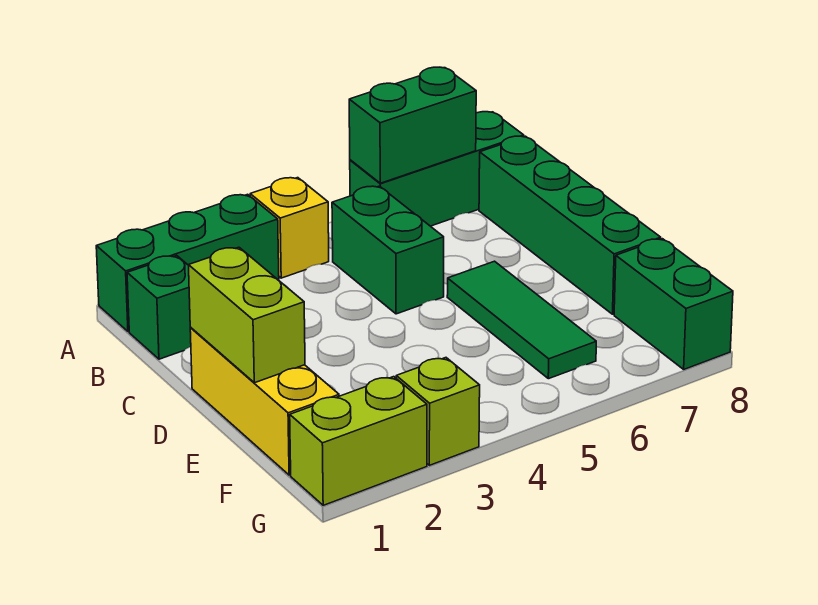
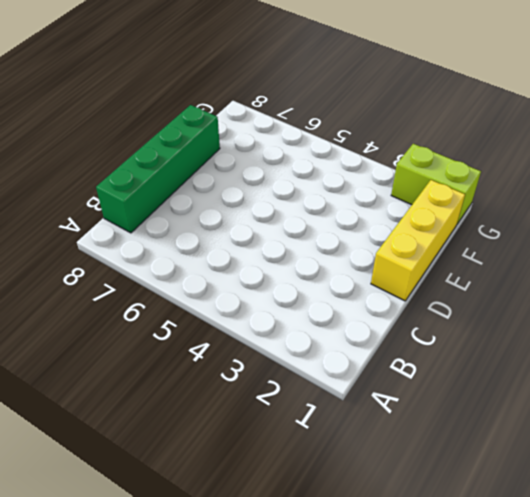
none -> green brick A1:A3 level 1
none -> yellow brick A4 level 1
none -> green brick A6:A8 level 1

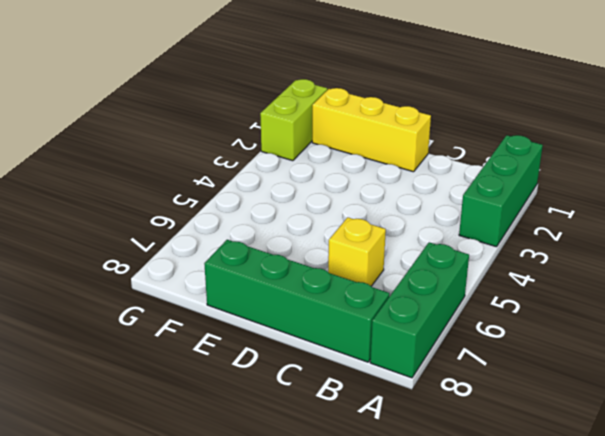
yellow brick C6 level 1 -> yellow brick A4 level 1
none -> green brick B1 level 1
none -> green brick B5:C5 level 1
none -> green tile D6:F6 level 1

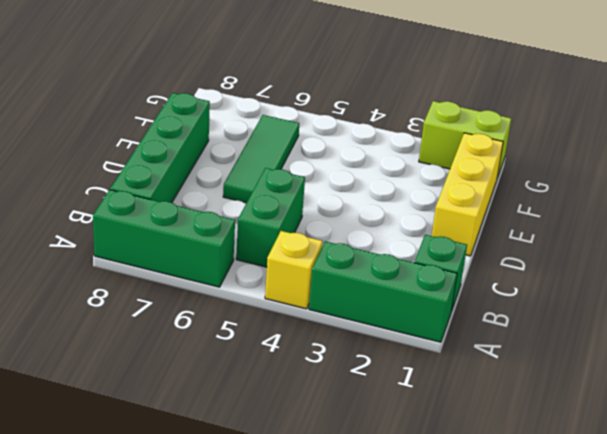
none -> green brick F8:G8 level 1
none -> lime brick G3 level 1
none -> green brick A6:A7 level 2

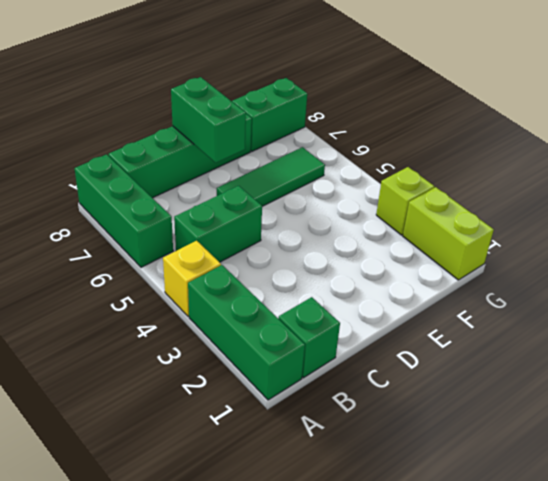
green brick D7:D8 level 2 -> green brick A6:A7 level 2
none -> yellow brick D1:F1 level 1
none -> lime brick D1:E1 level 2

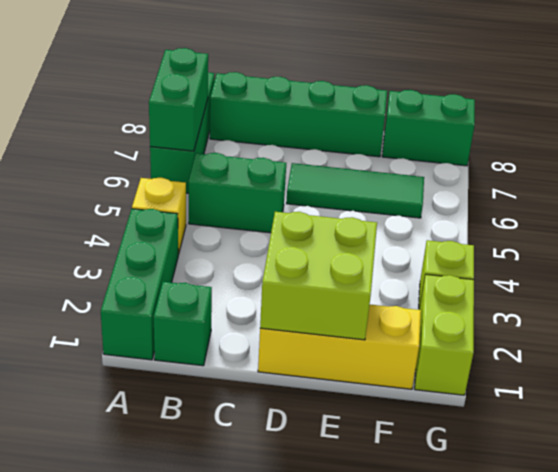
lime brick D1:E2 level 2 -> lime brick D1:E1 level 2

